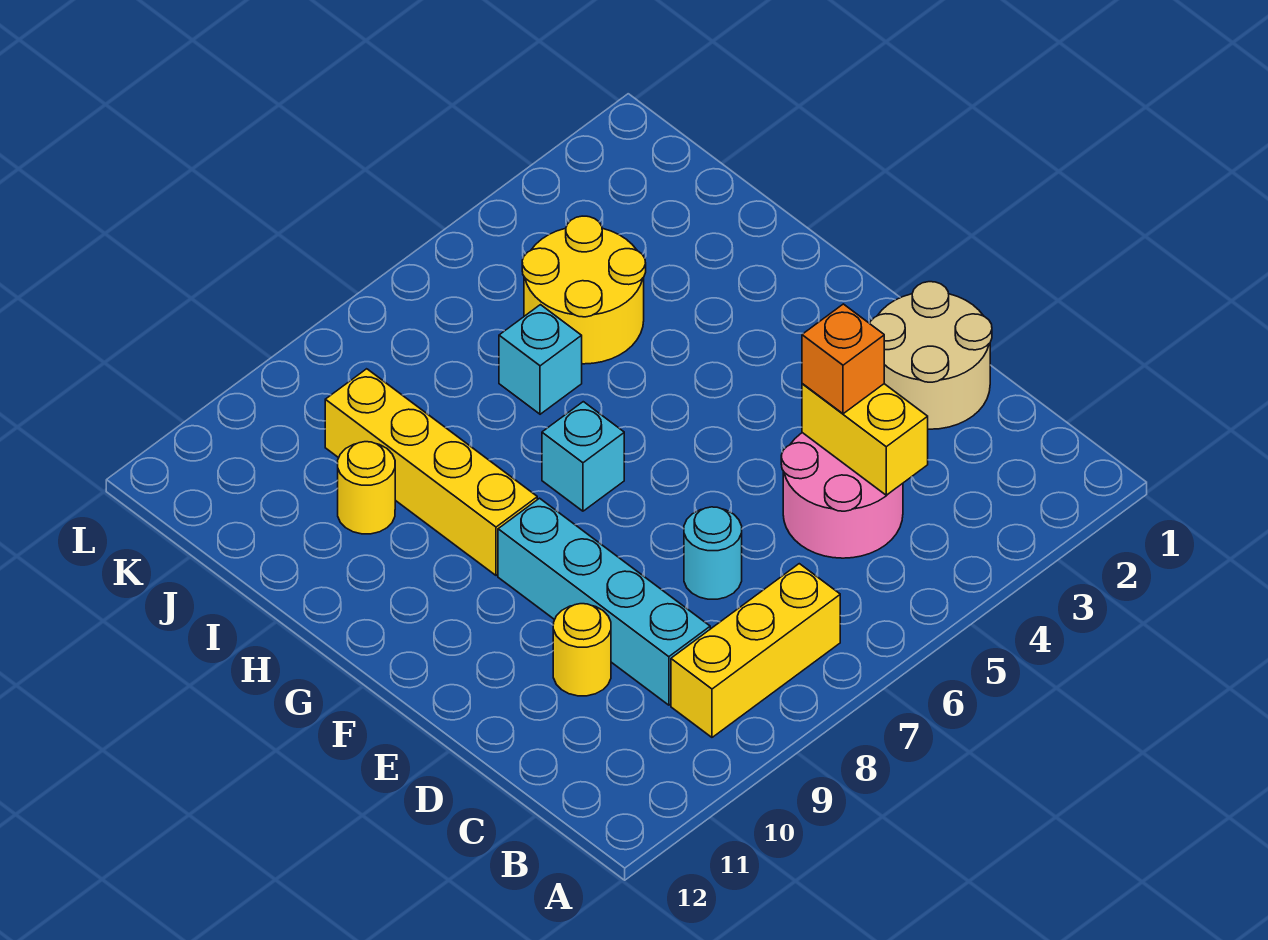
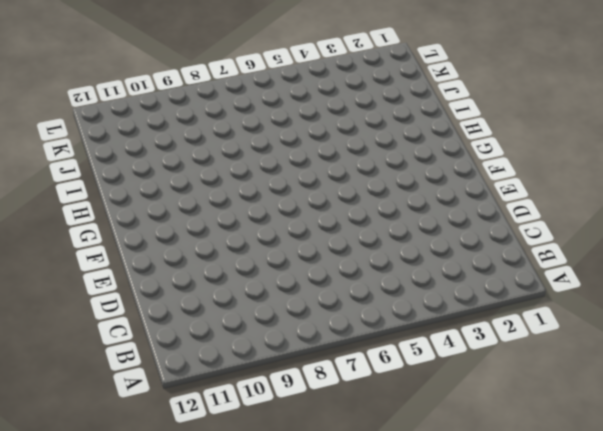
none -> yellow brick B7:B9 level 1
none -> pink round brick C4:D5 level 1
none -> cyan brick C9:F9 level 1

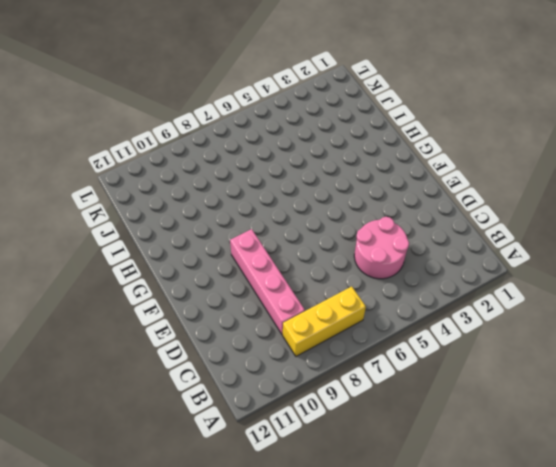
pink brick C9:F9 level 1 -> cyan brick C9:F9 level 1
none -> tan round brick D1:E2 level 1
none -> cyan round brick D7 level 1
none -> yellow round brick D10 level 1

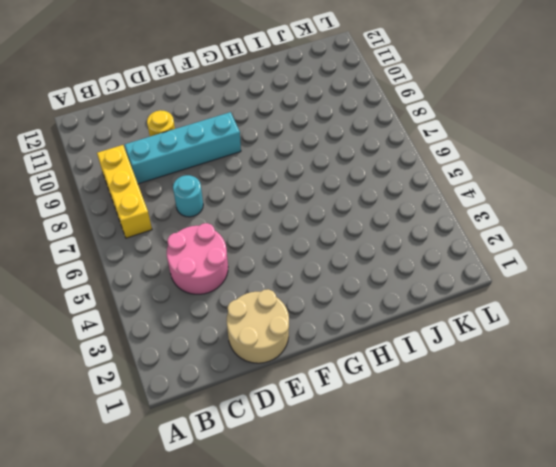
none -> cyan brick G7 level 1
none -> yellow brick G9:J9 level 1
none -> yellow round brick I4:J5 level 1

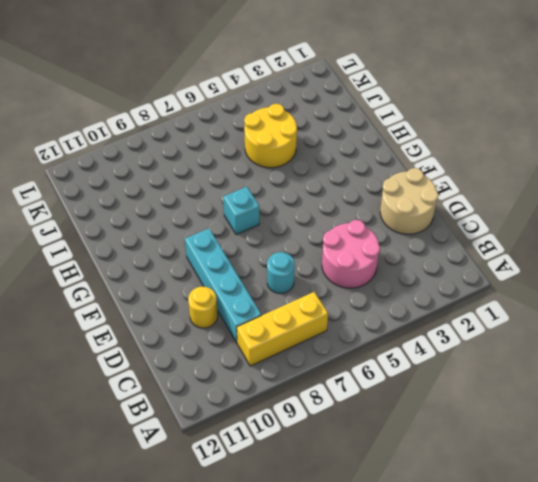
none -> yellow brick G9:J9 level 1
none -> cyan brick I6 level 1
none -> yellow round brick I10 level 1

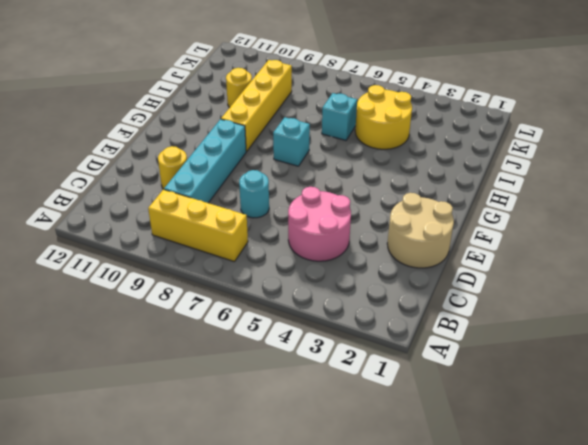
none -> yellow brick C4:D4 level 2
none -> orange brick D4 level 3

